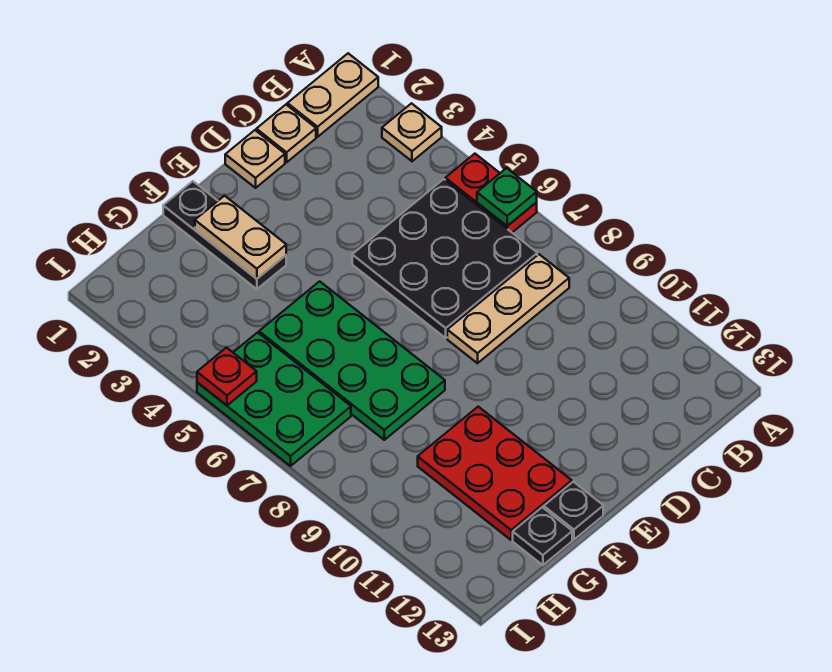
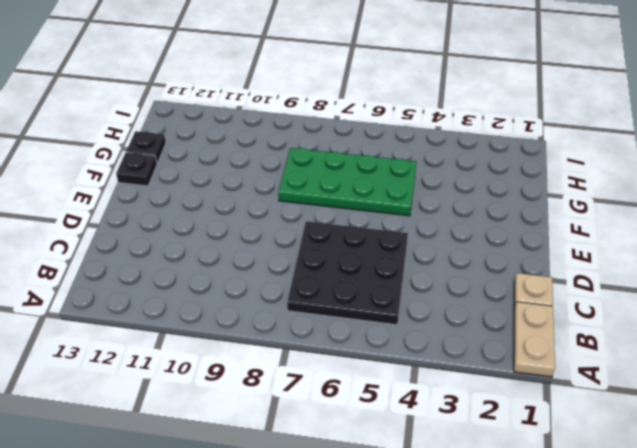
none -> tan plate A3 level 1
none -> red plate A5:A6 level 1
none -> tan plate B8:D8 level 1

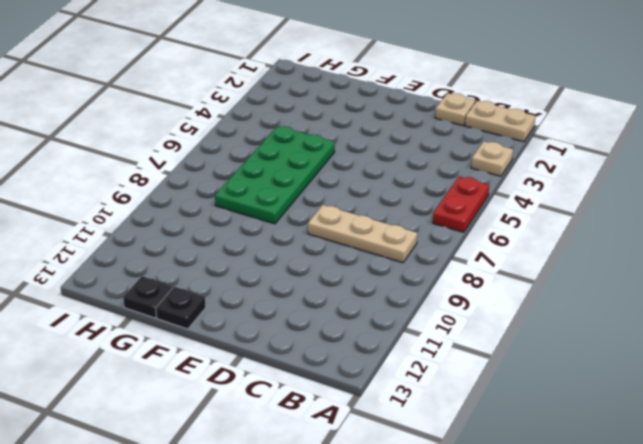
none -> black plate B5:D7 level 1
none -> tan plate D1 level 1
none -> black plate F1:F3 level 1

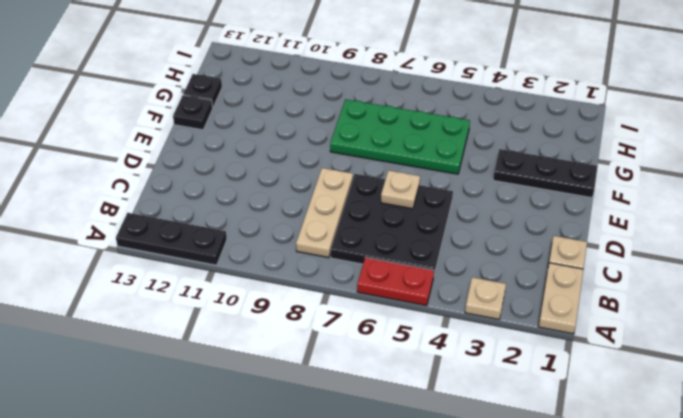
black plate A11:A13 level 1 -> none
tan plate D6 level 2 -> tan plate D1 level 1
none -> red plate F10:G12 level 1
none -> green plate H5:I7 level 1
none -> green plate A6 level 2

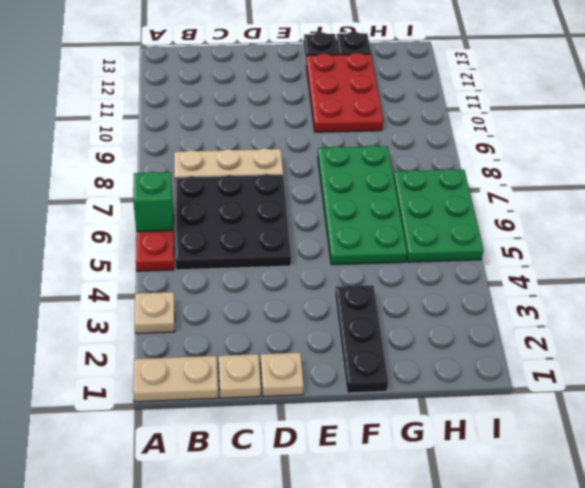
green brick A6 level 2 -> green plate A6 level 2
none -> tan plate F2:F3 level 2
none -> red plate I5 level 2

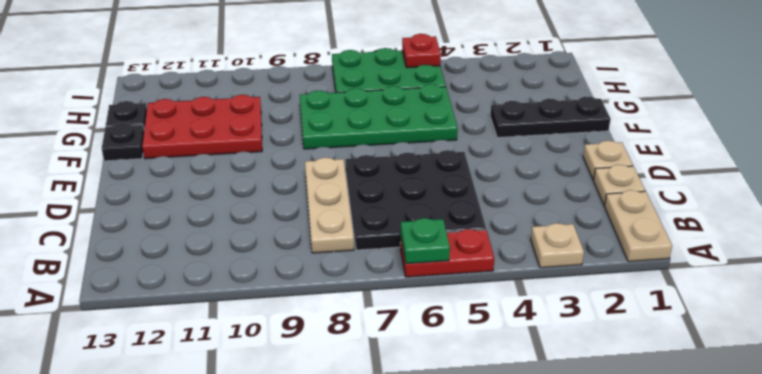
none -> tan plate F2:F3 level 2

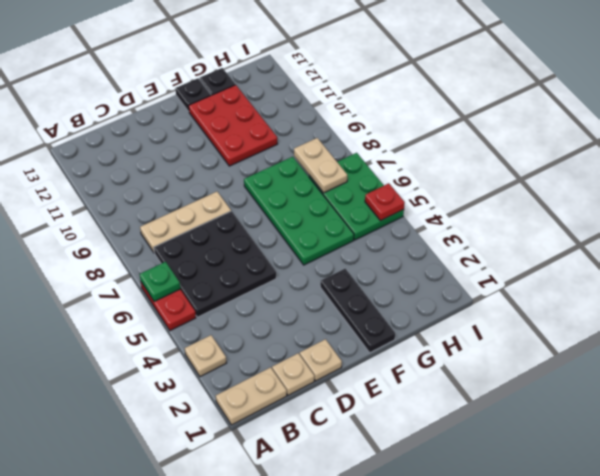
tan plate H7:H8 level 2 -> tan plate F2:F3 level 2

